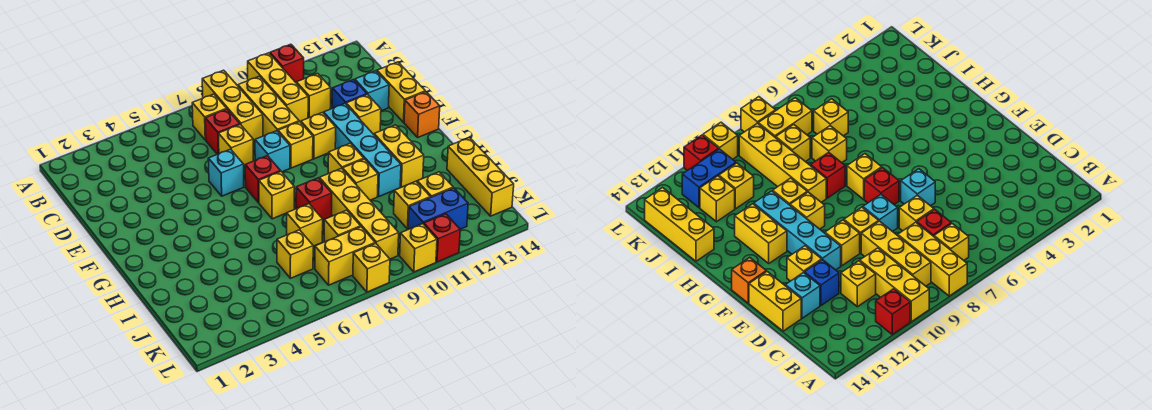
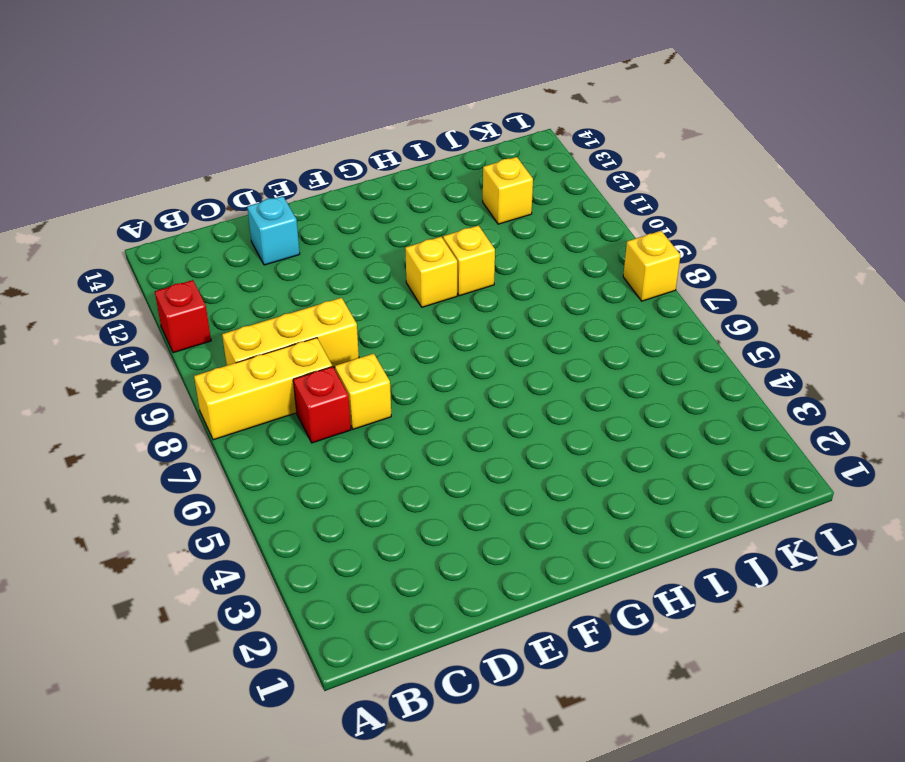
none -> yellow brick A10:C10 level 1
none -> yellow brick B7 level 1
none -> yellow brick C11 level 1
none -> blue brick D12 level 1

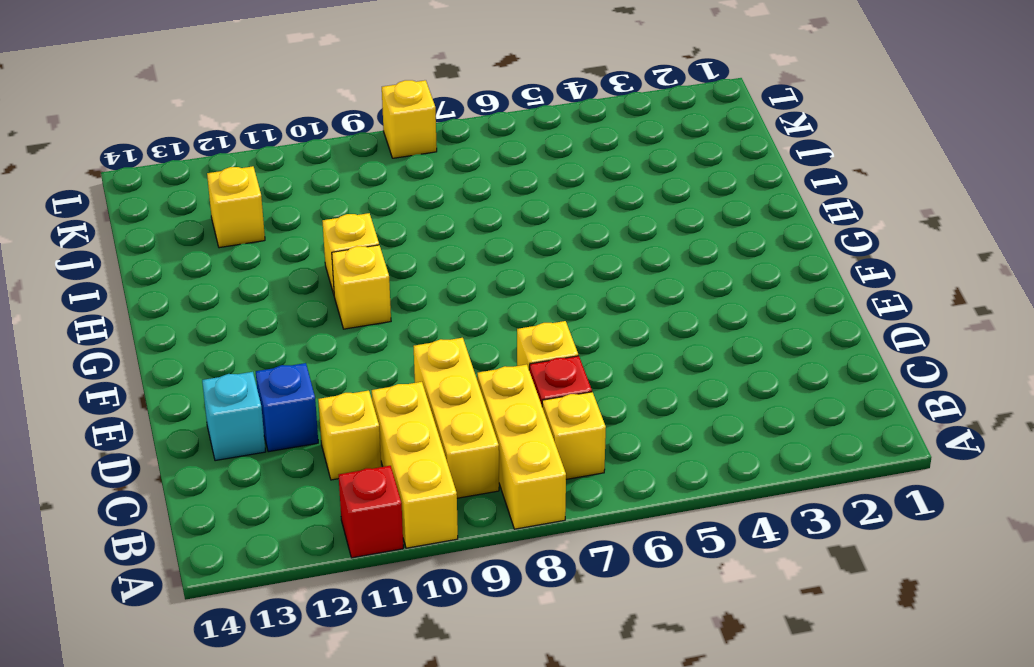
none -> yellow brick D14:E14 level 1
none -> cyan brick E6 level 1
none -> cyan brick E8 level 1
none -> yellow brick E9 level 1

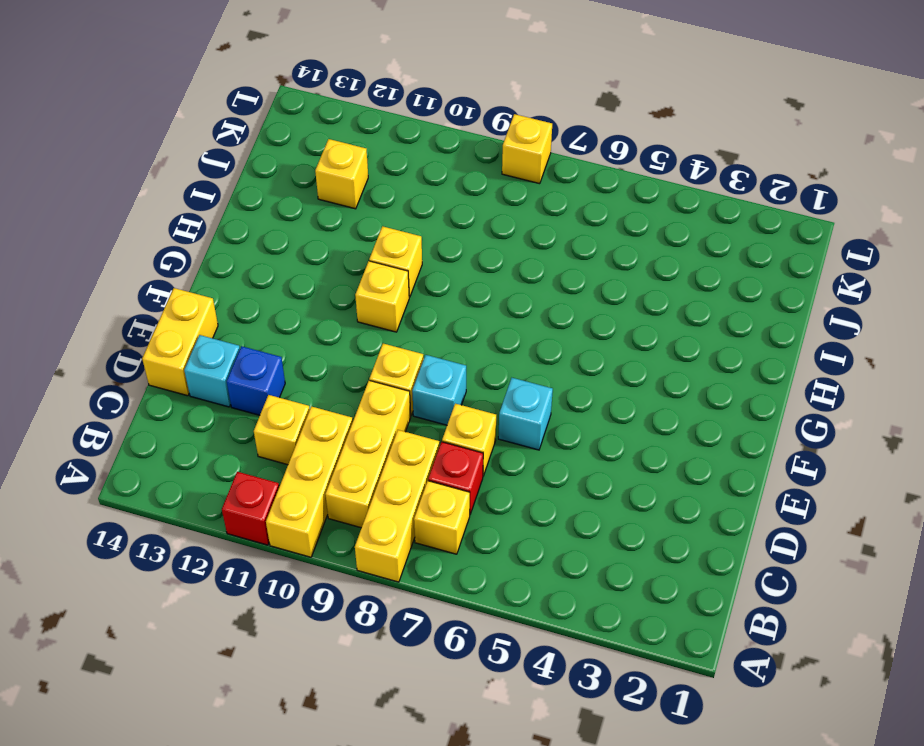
none -> yellow brick E10 level 1
none -> cyan brick E11:H11 level 1
none -> yellow brick E12 level 1
none -> red brick F7 level 1

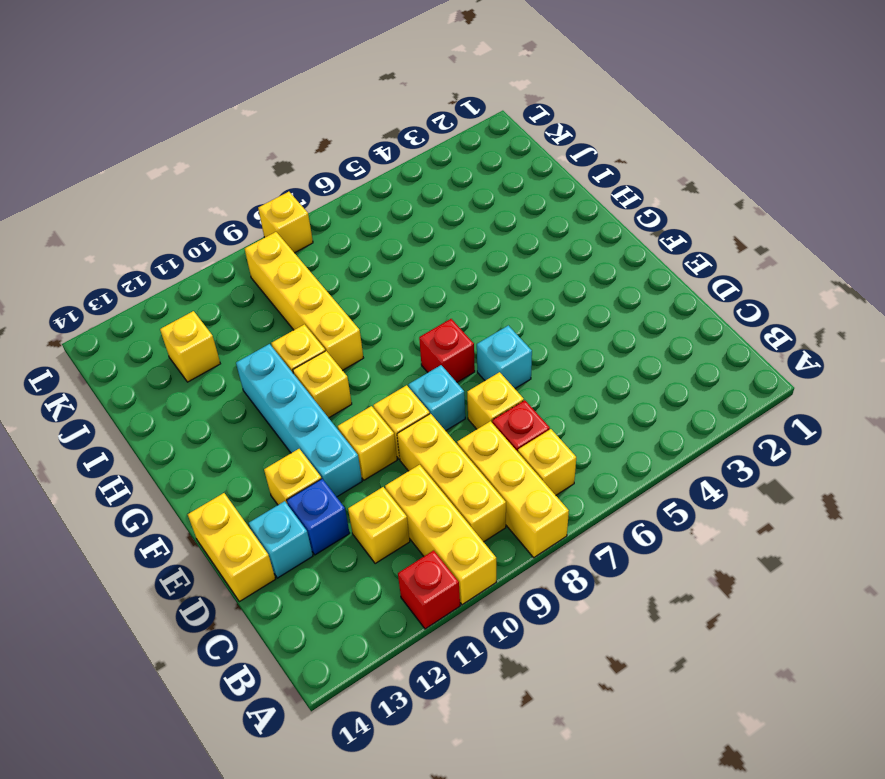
none -> orange brick F14 level 1
none -> yellow brick G7 level 1
none -> yellow brick G12:H12 level 1
none -> red brick H8 level 1

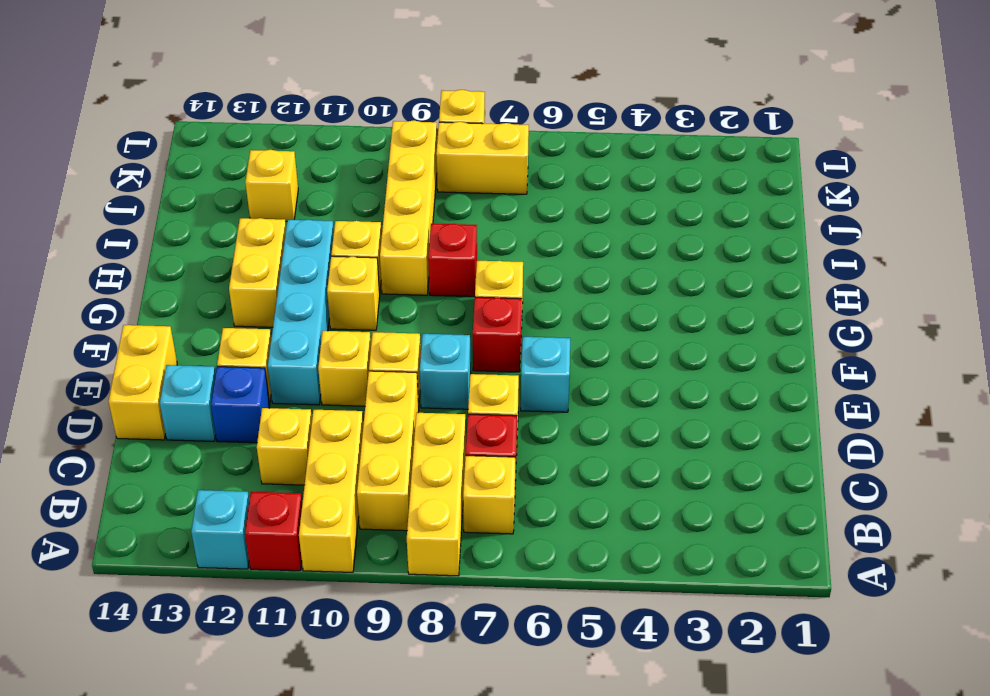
cyan brick A12 level 1 -> none
none -> orange brick F14 level 1
none -> yellow brick I7 level 1
none -> yellow brick I14:K14 level 1
none -> yellow brick J6 level 1

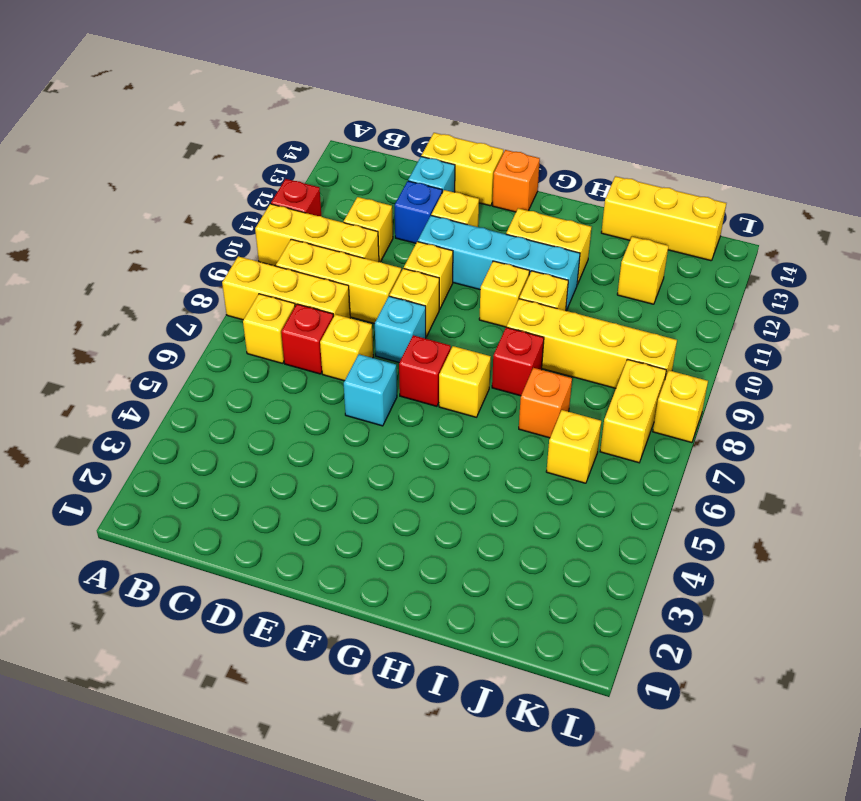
orange brick I7 level 1 -> yellow brick I7 level 1
none -> yellow brick J8 level 1
none -> yellow brick J11 level 1
none -> blue brick K11:K12 level 1
none -> yellow brick L10 level 1

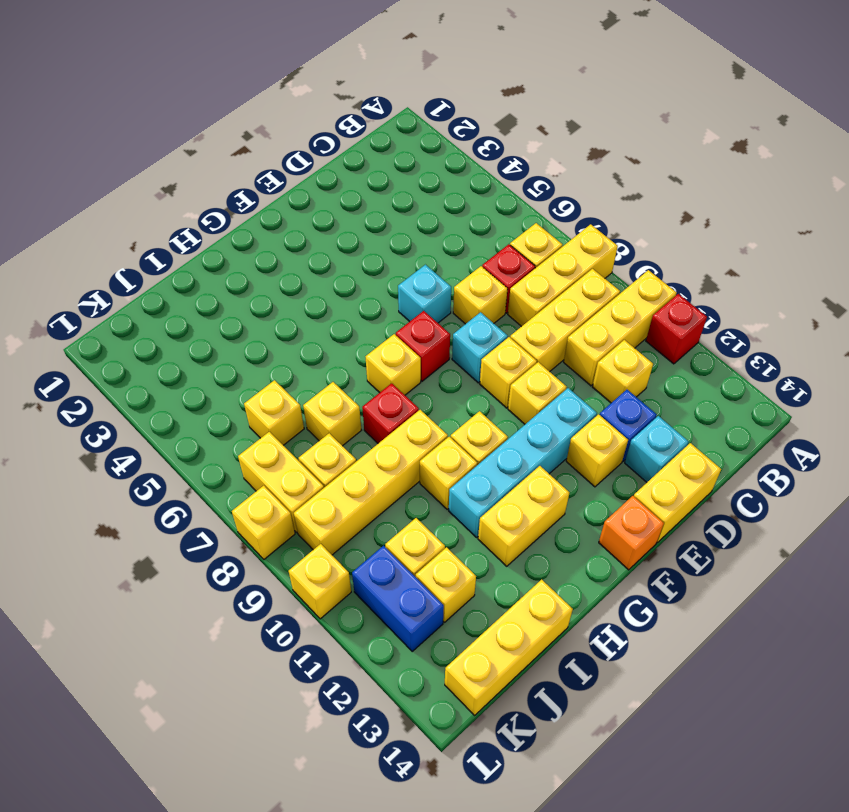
none -> red brick L11 level 1

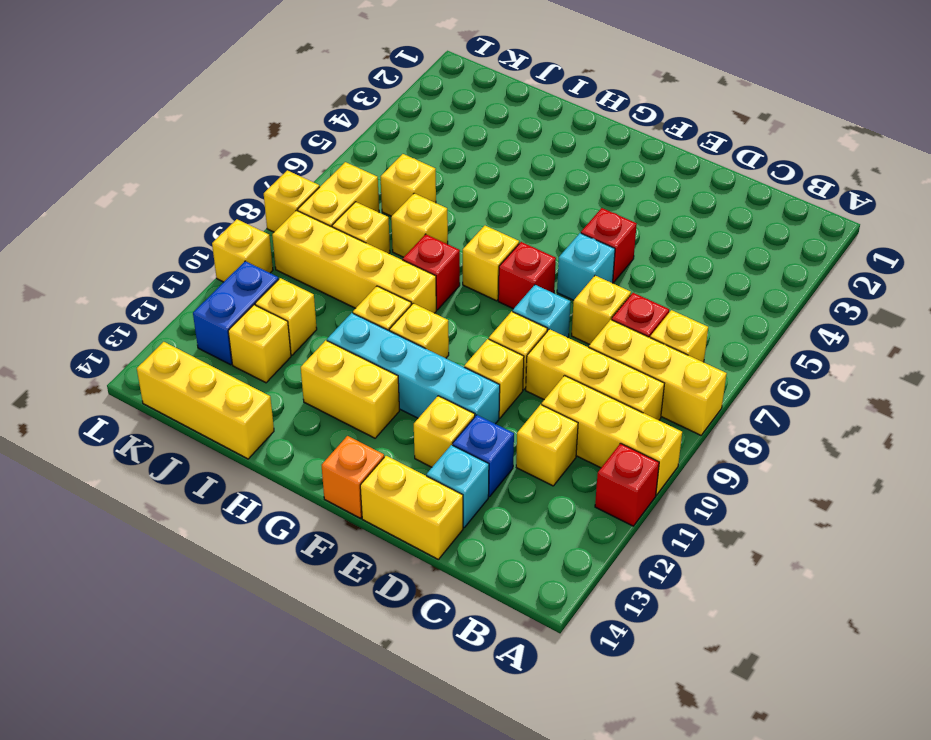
red brick E5 level 1 -> red brick L11 level 1

